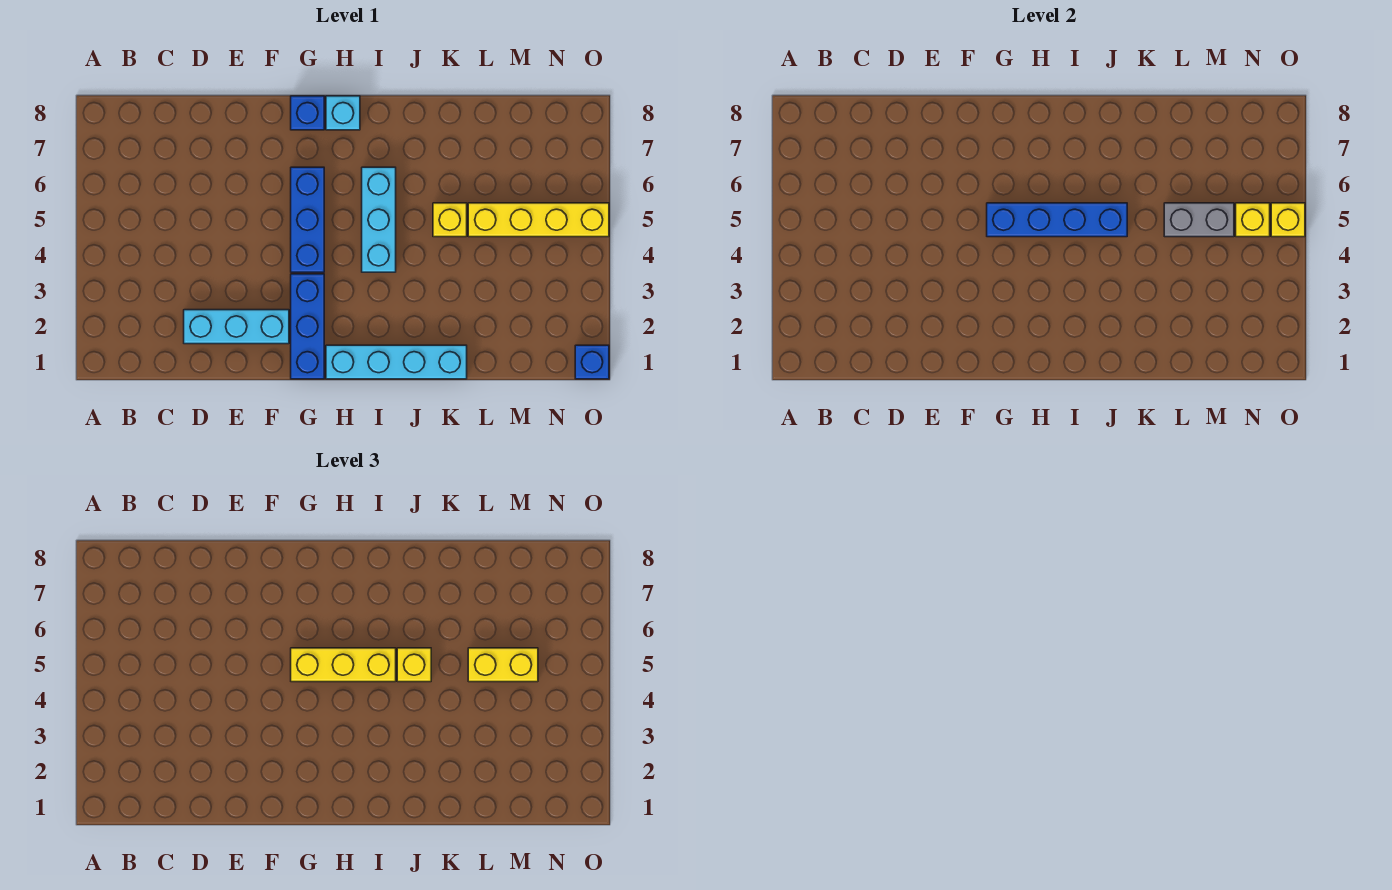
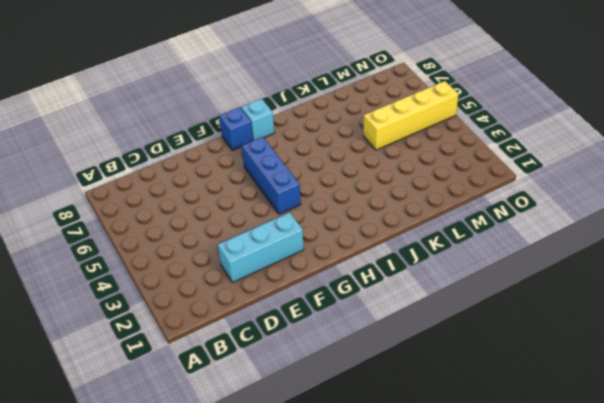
none -> blue brick G1:G3 level 1
none -> cyan brick H1:K1 level 1
none -> cyan brick I4:I6 level 1

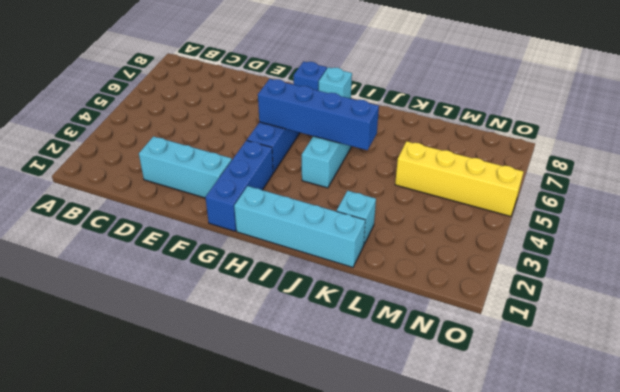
cyan brick K2 level 1 -> none
none -> yellow brick K5 level 1
none -> blue brick O1 level 1
none -> grey brick L5:M5 level 2

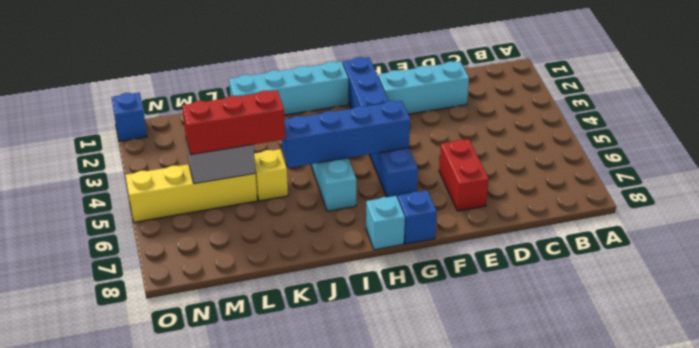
red brick E6:E7 level 1 -> none
red brick K5:M5 level 3 -> yellow brick L5:M5 level 3
none -> yellow brick N5 level 2
none -> yellow brick O5 level 2
none -> yellow brick G5:I5 level 3

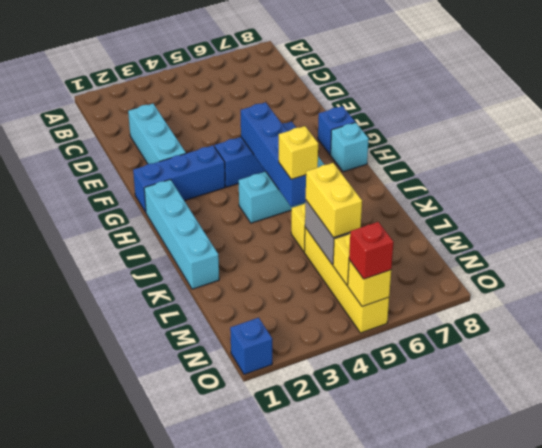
red brick O5 level 3 -> none
none -> yellow brick G5:I5 level 3

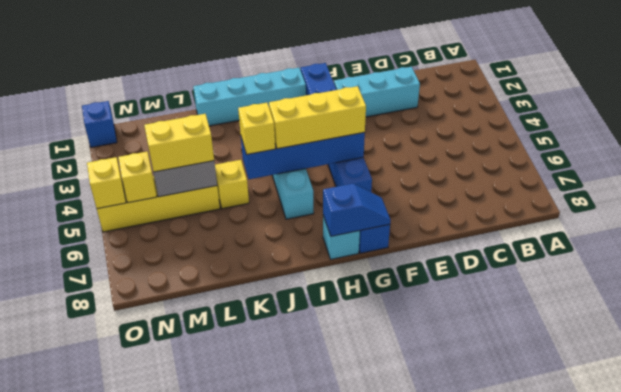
blue slope G8:H8 level 2 top H -> none

